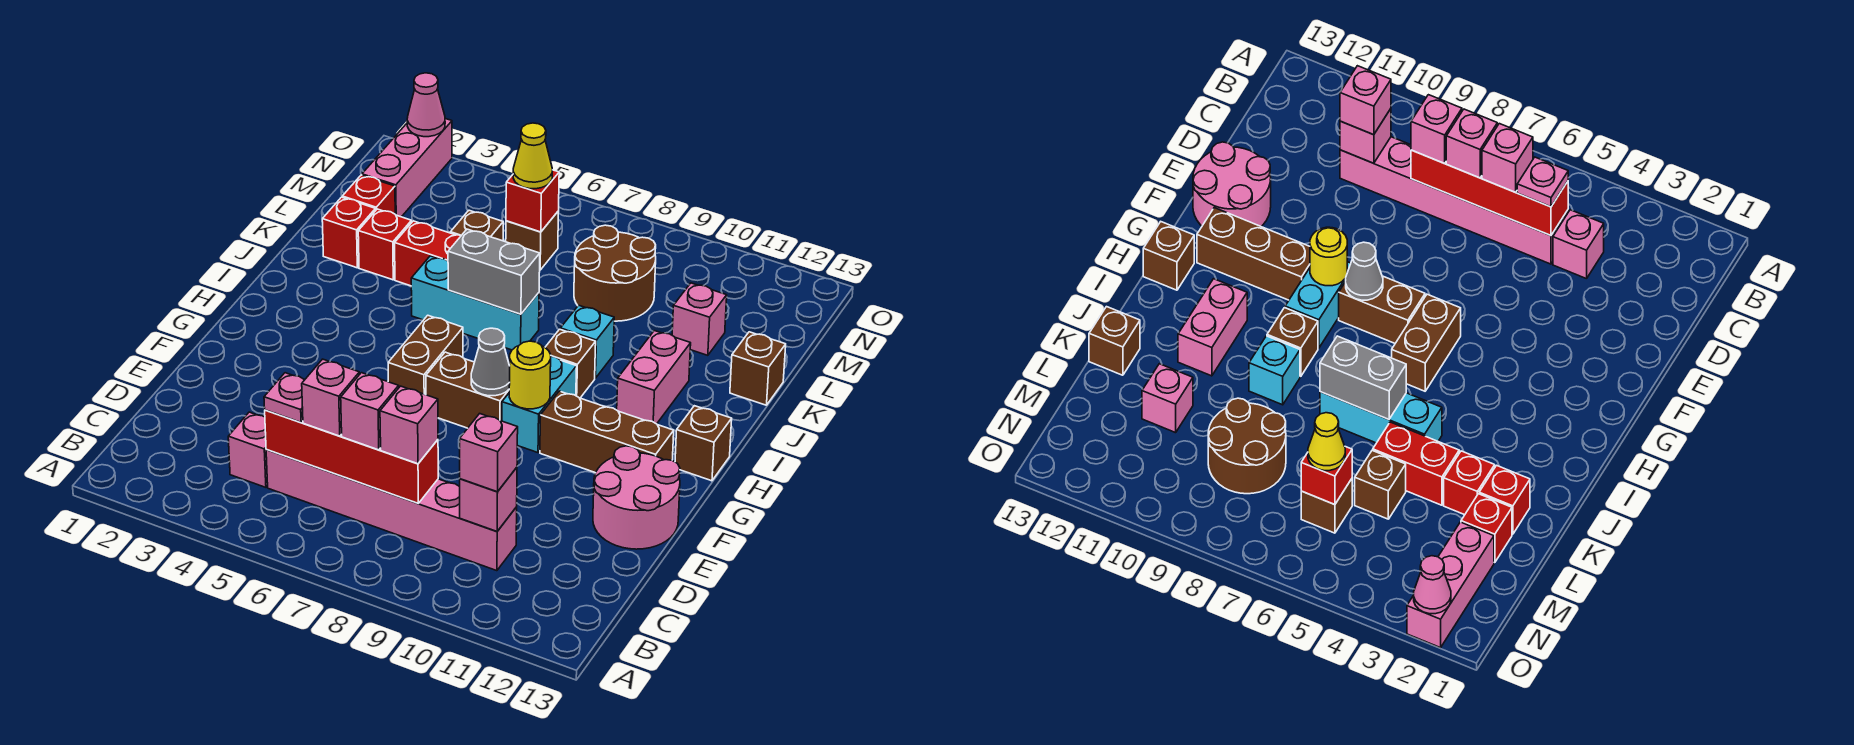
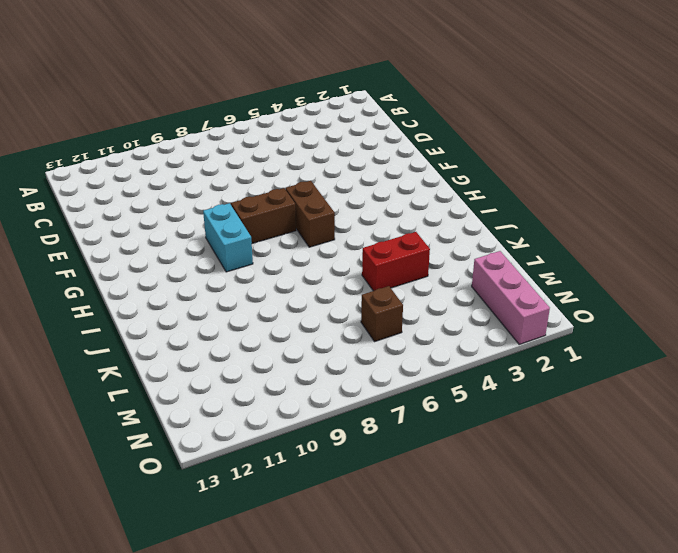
none -> pink brick C4 level 1
none -> pink brick C5:C10 level 1
none -> pink round brick E12:F13 level 1
none -> brown brick G10:G12 level 1

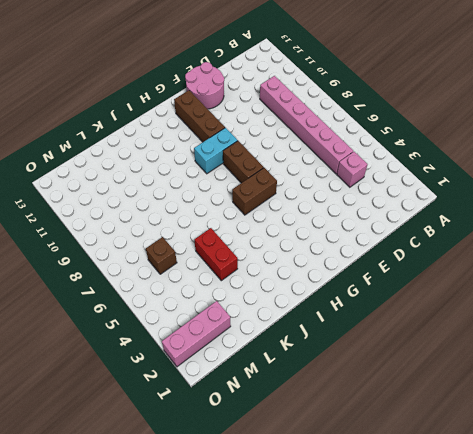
none -> brown brick H13 level 1
none -> brown brick I9 level 1
none -> pink brick I11:J11 level 1
none -> cyan brick J5:J7 level 1

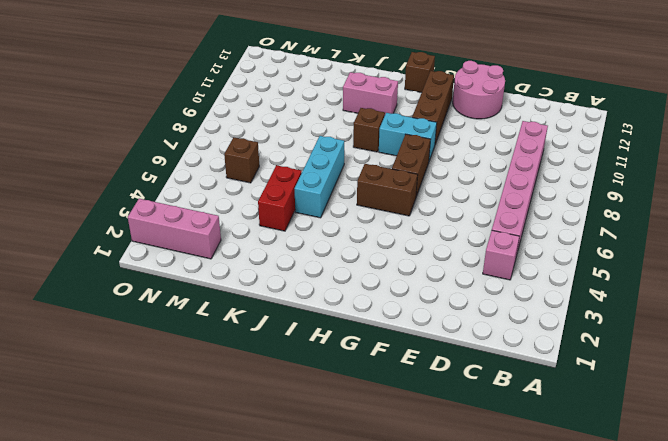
none -> cyan brick J9 level 1
none -> red brick K2 level 1
none -> red brick K3 level 1
none -> brown brick K13 level 1

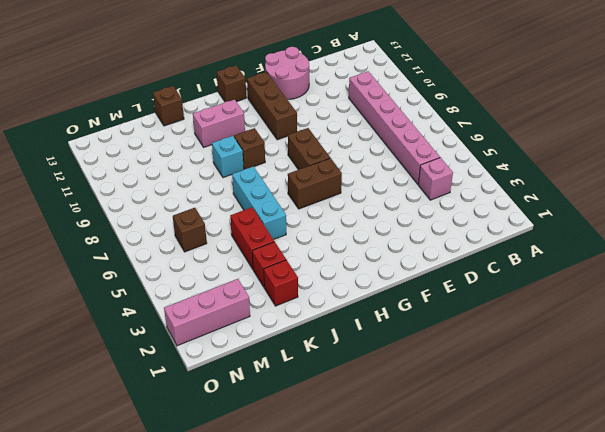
none -> cyan brick G9:H9 level 1
none -> red brick L2 level 1
none -> brown brick L5 level 1
none -> brown round brick L8:M9 level 1

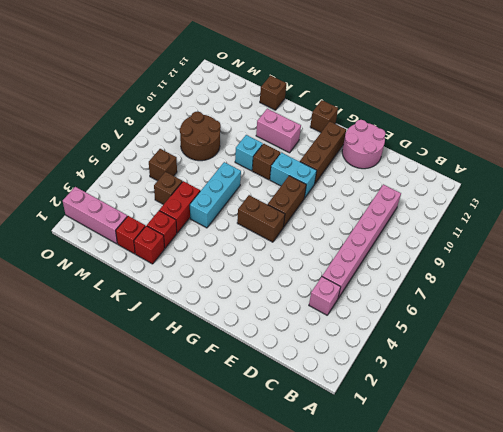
none -> pink brick L11 level 1
none -> red brick C5:C8 level 2
none -> pink brick C10 level 2
none -> grey cone G8 level 2

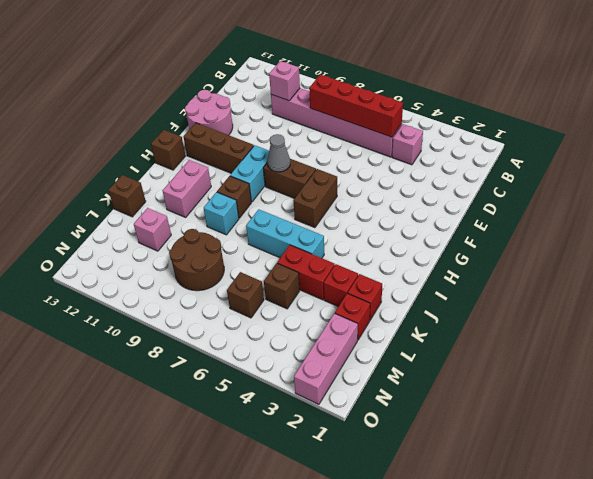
none -> yellow round brick G9 level 2
none -> grey brick J6:J7 level 2
none -> red brick M6 level 2
none -> pink cone O2 level 2

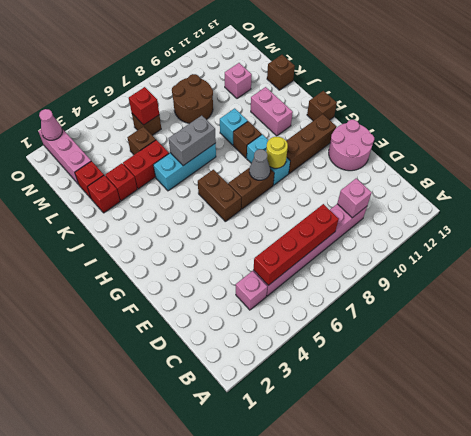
none -> pink plate C5 level 3
none -> pink brick C6 level 3
none -> pink brick C7 level 3
none -> pink brick C8 level 3

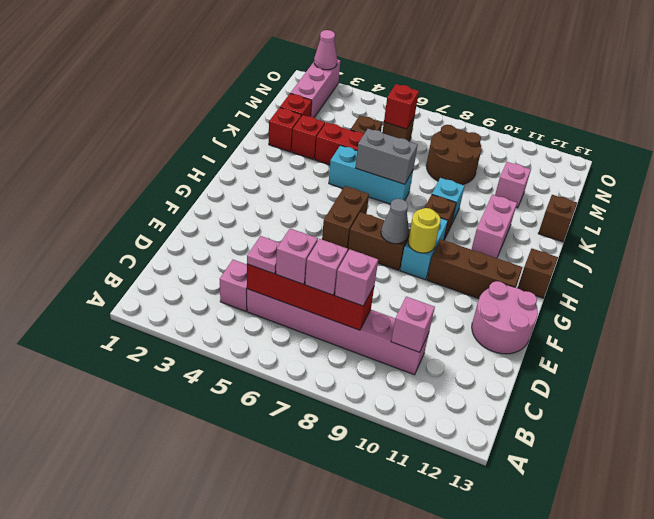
none -> pink brick C10 level 3
none -> yellow cone M6 level 3

